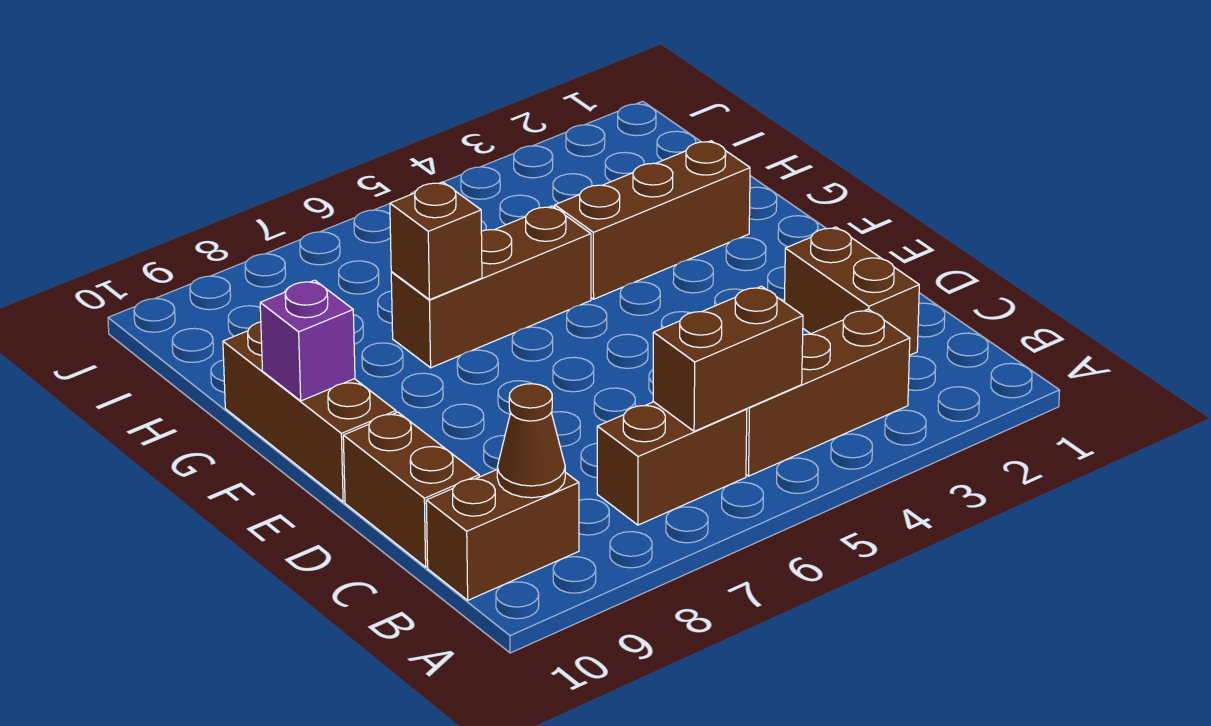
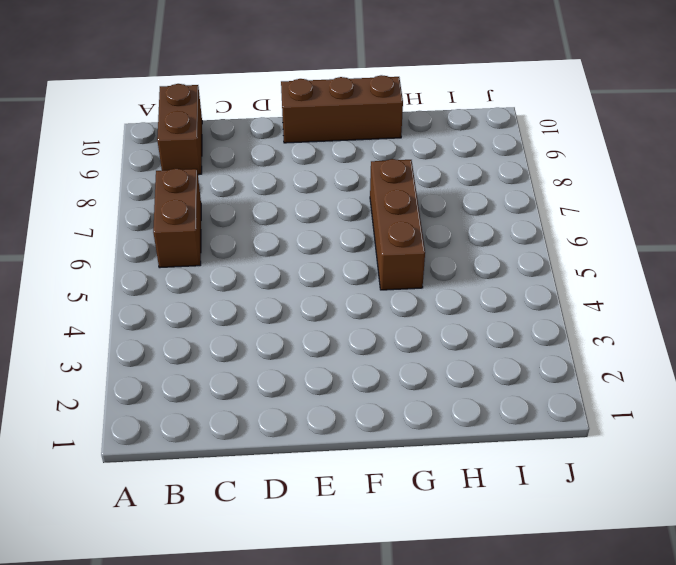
none -> brown brick B3:B5 level 1
none -> brown brick C2:D2 level 1
none -> brown brick C10:D10 level 1

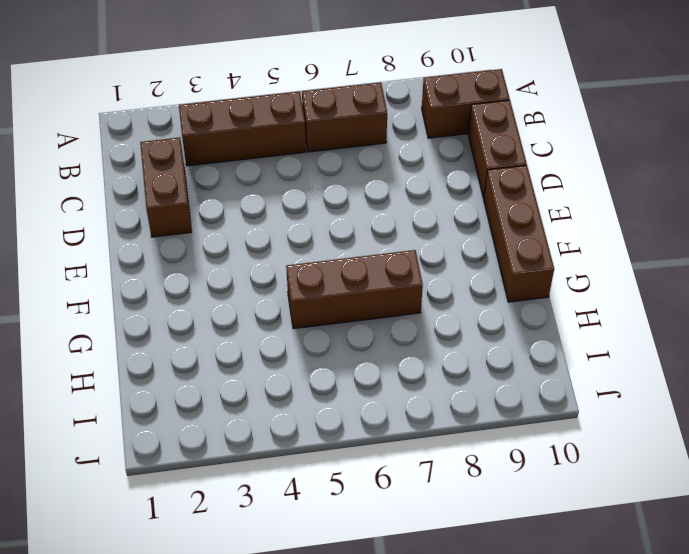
none -> brown brick G2:G4 level 1
none -> brown brick B5:B6 level 2
none -> brown cone B9 level 2

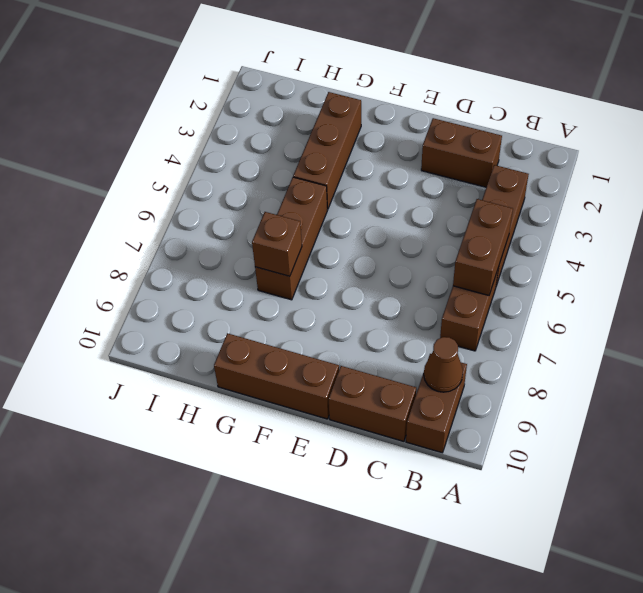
none -> purple brick F10 level 2

